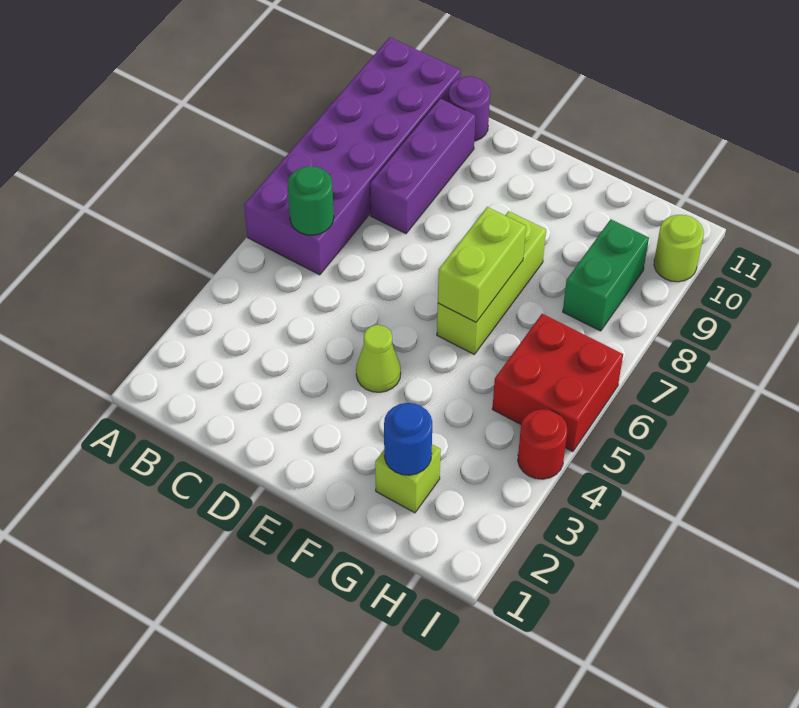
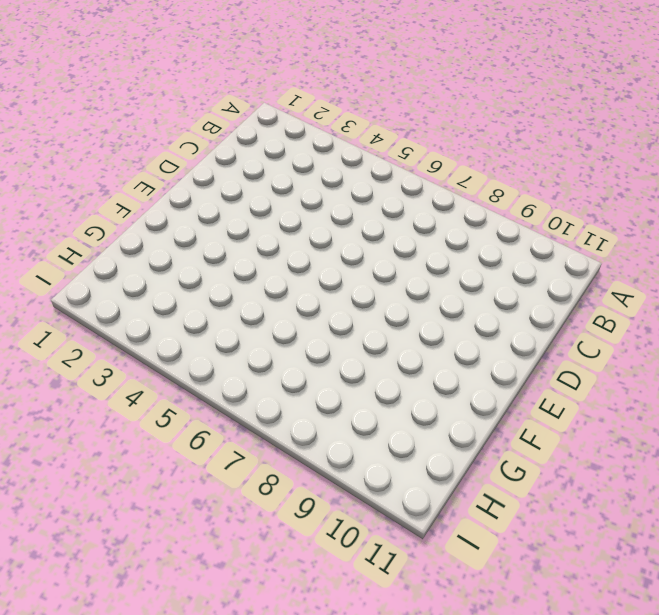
none -> purple brick A6:B11 level 1
none -> purple brick C8:C10 level 1
none -> purple round brick C11 level 1

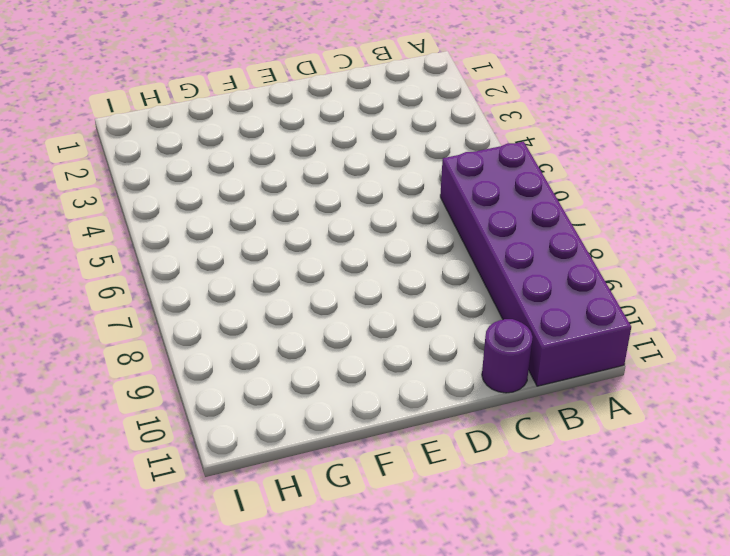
none -> purple brick C8:C10 level 1
none -> lime cone E4 level 1
none -> lime brick F6:F8 level 1

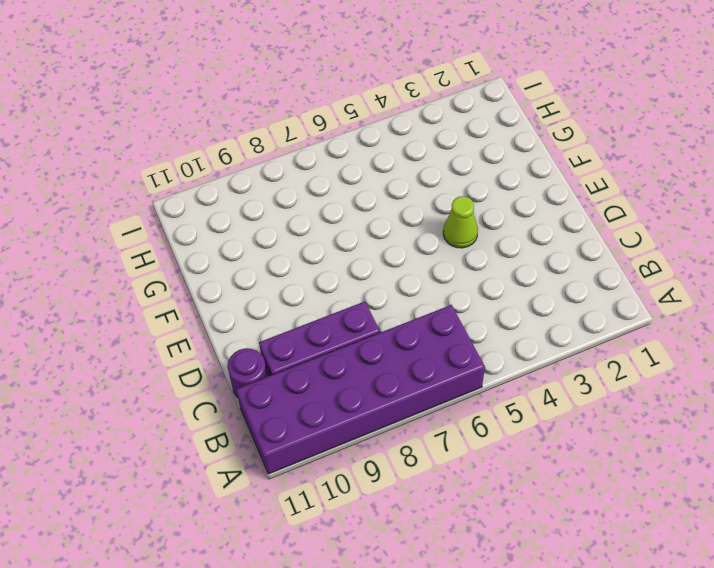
none -> lime brick F6:F8 level 1
none -> lime brick G2 level 1
none -> red brick H5:I6 level 1

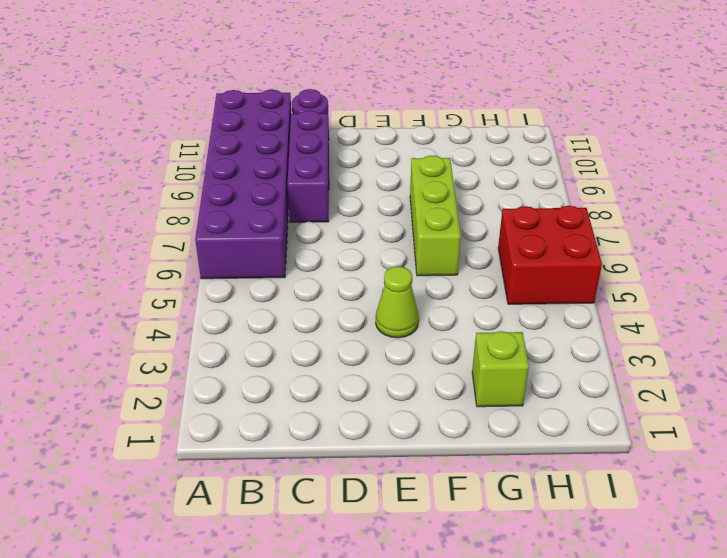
none -> green brick H8:H9 level 1
none -> red round brick I4 level 1
none -> lime round brick I10 level 1

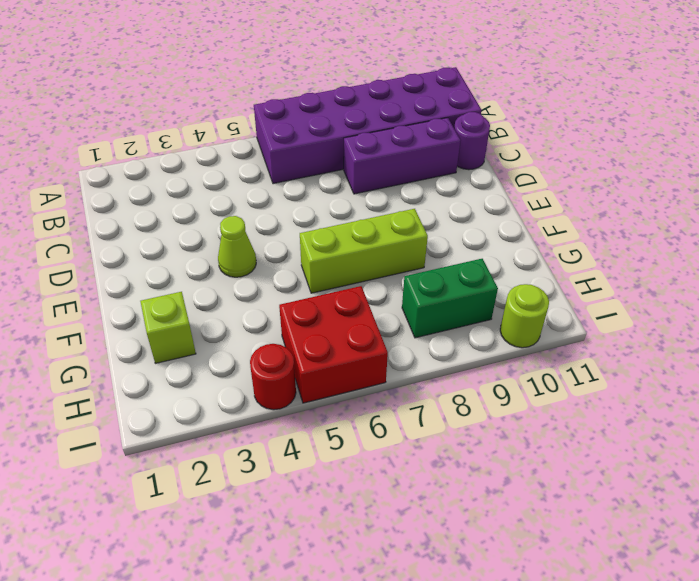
none -> green round brick B6 level 2
none -> lime brick F6:F7 level 2
none -> blue round brick G2 level 2

